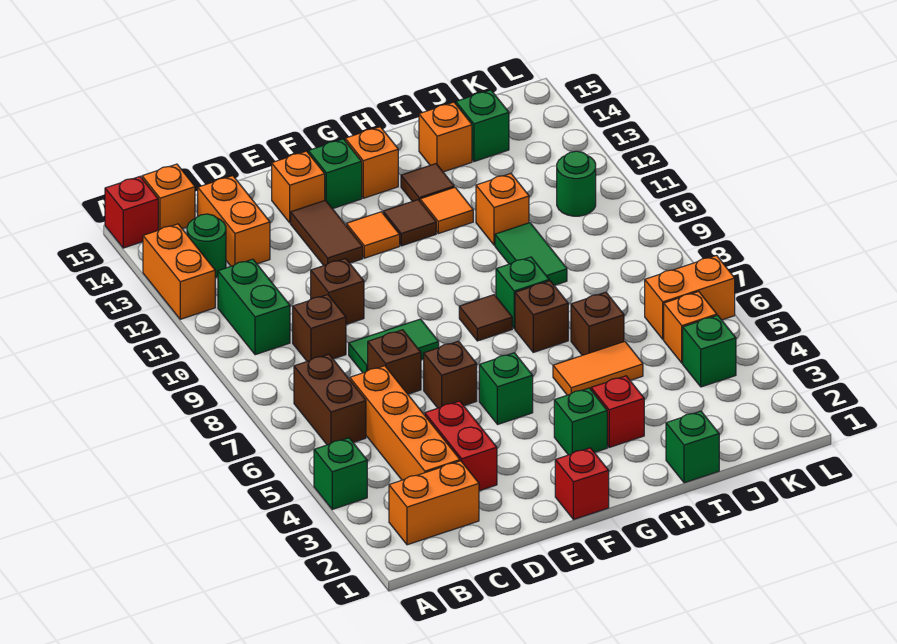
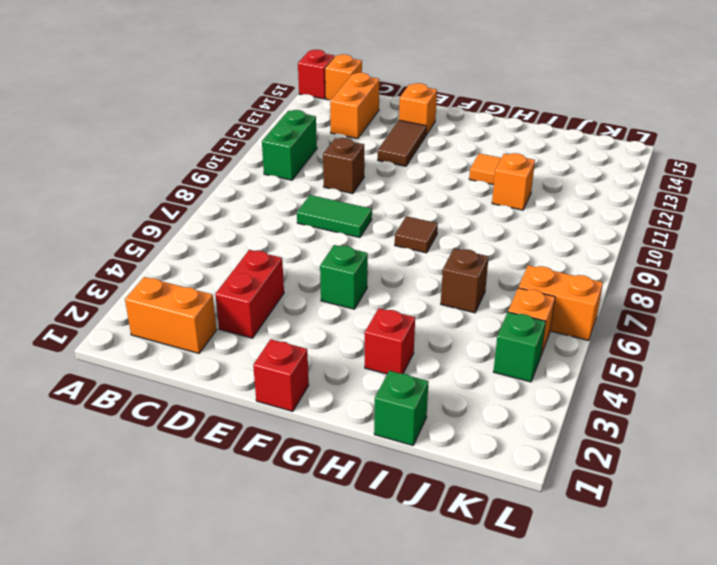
none -> green brick A4 level 1
none -> orange brick A12:A13 level 1
none -> brown brick B6:B7 level 1
none -> green round brick B13 level 1

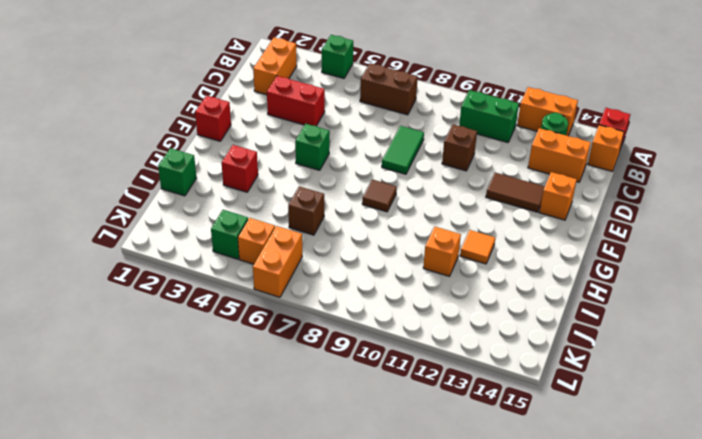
none -> orange brick C3:C6 level 1
none -> brown brick C9 level 1
none -> brown brick D7 level 1
none -> brown brick E6 level 1

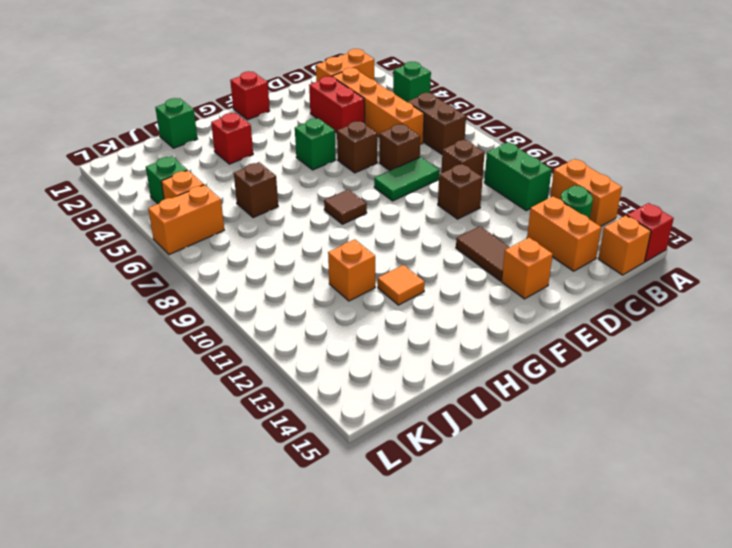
none -> orange tile F12 level 1
none -> green brick F14 level 1
none -> green brick G3 level 1
none -> brown tile G12 level 1

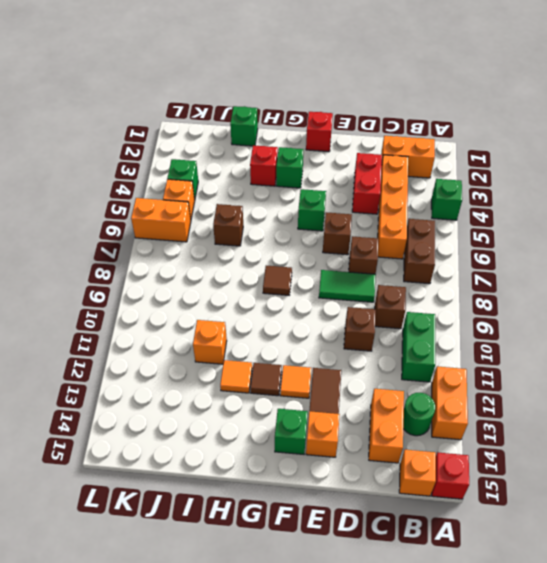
none -> orange brick G14 level 1
none -> orange tile H5:I5 level 1
none -> brown brick H7 level 1
none -> green brick H8 level 1

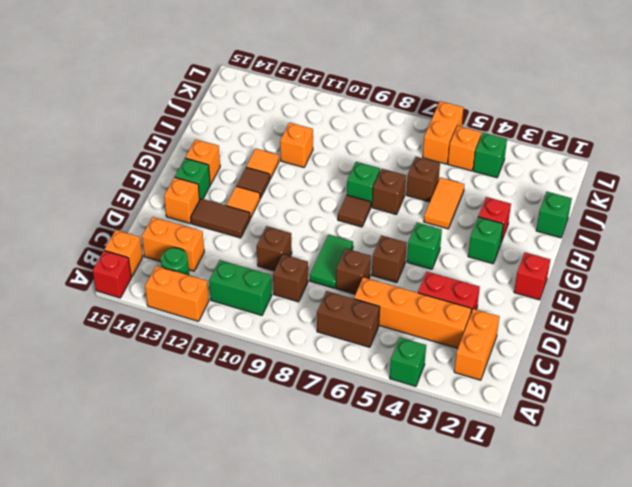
none -> brown tile H13 level 1
none -> green tile I9:I10 level 1
none -> orange brick I14 level 1
none -> green brick J14 level 1

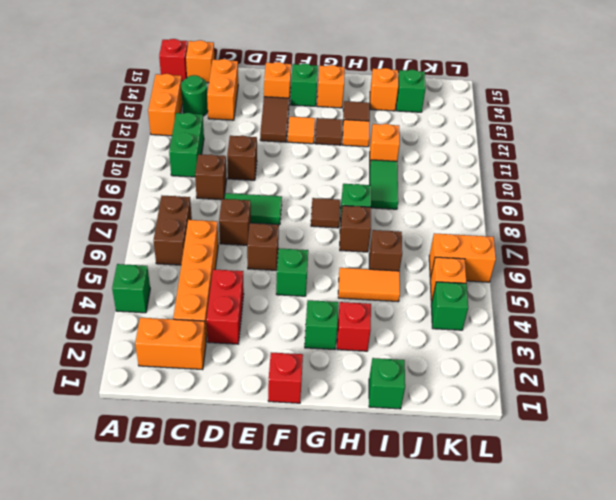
none -> green round brick K11 level 1

